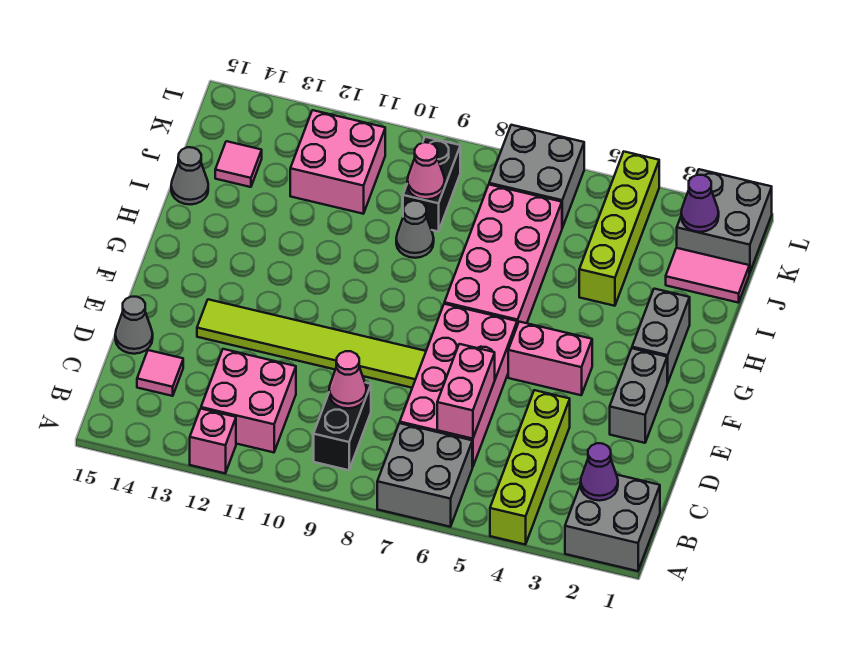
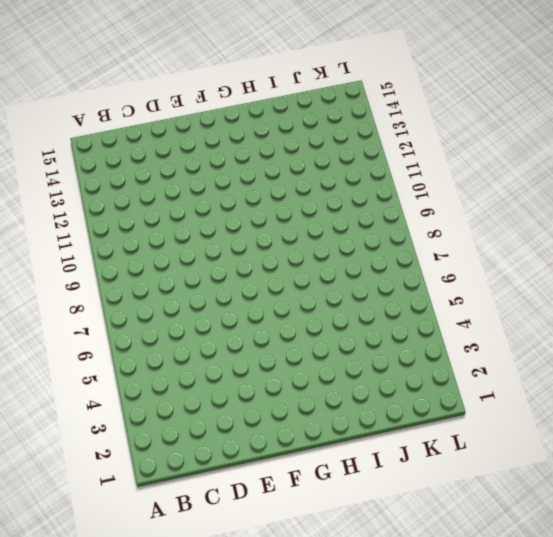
none -> grey brick A1:B2 level 1
none -> lime brick A4:D4 level 1
none -> grey brick A6:B7 level 1

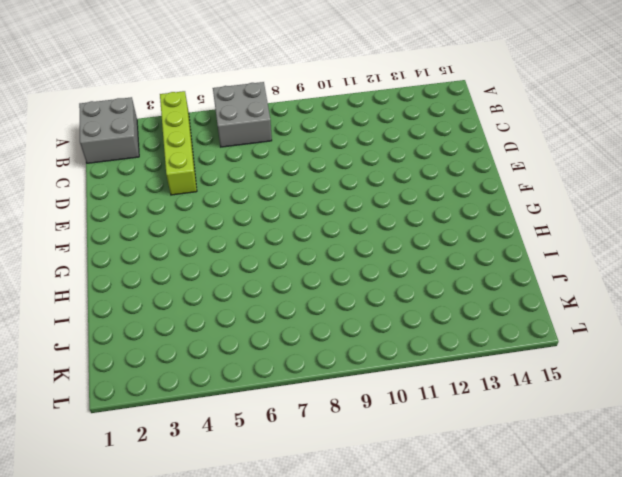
none -> pink brick A12 level 1
none -> black brick B9:C9 level 1
none -> pink brick B11:C12 level 1

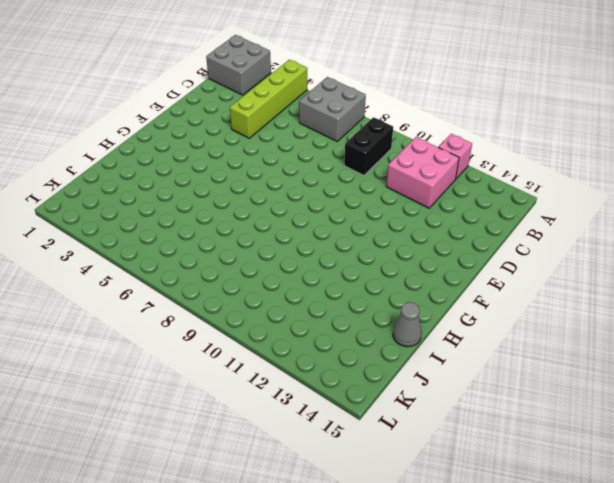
none -> pink brick C6:F7 level 1
none -> pink tile C14 level 1
none -> grey cone D15 level 1

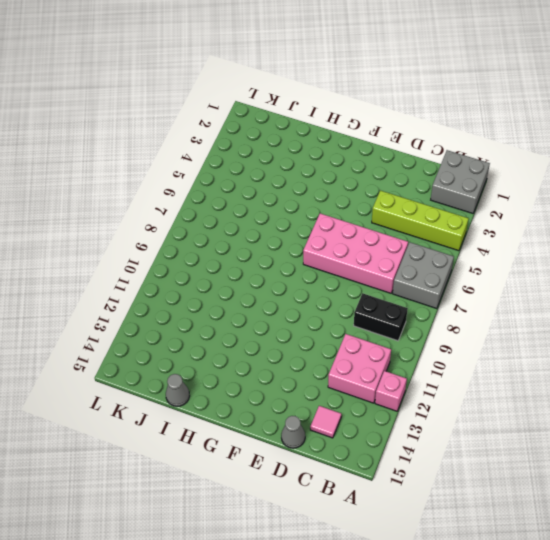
none -> grey brick E2:F2 level 1
none -> lime tile E8:E13 level 1
none -> pink brick F4:F5 level 1

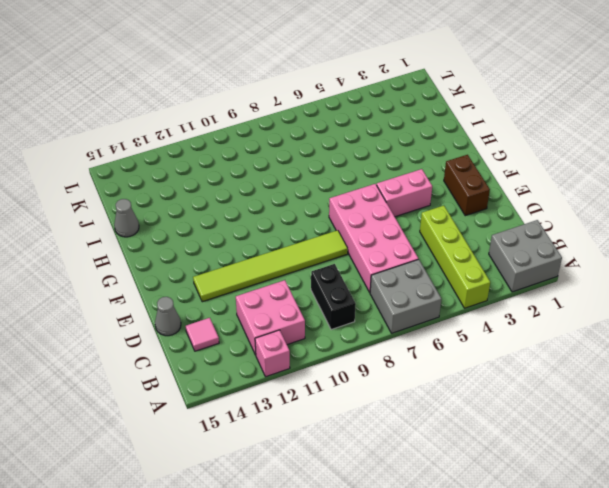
brown brick E2:F2 level 1 -> grey brick E2:F2 level 1
none -> grey brick G2:H2 level 1
none -> pink brick G6:J7 level 1
none -> lime brick I4:L4 level 1

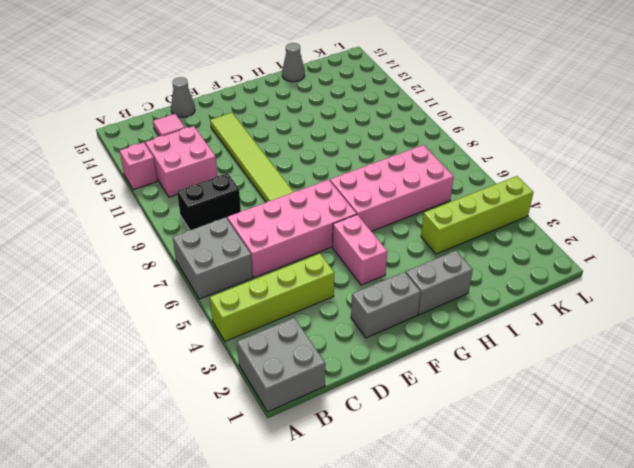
none -> grey cone I9 level 1
none -> pink tile J1:J2 level 1
none -> black brick J9:K9 level 1

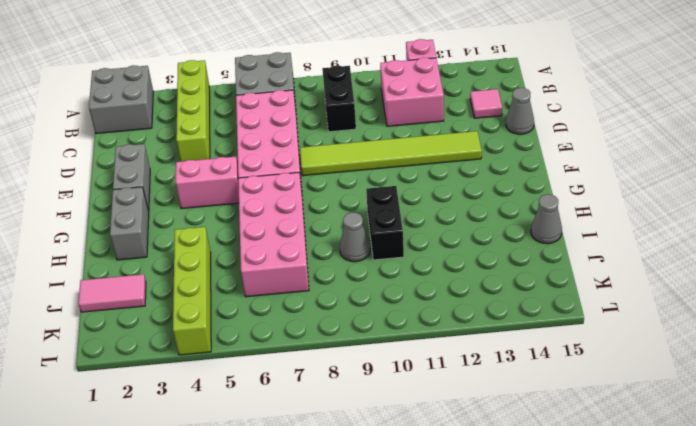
black brick H10:I10 level 1 -> black brick J9:K9 level 1
none -> pink brick J11:K12 level 1
none -> pink tile J14 level 1
none -> grey brick K1:L2 level 1

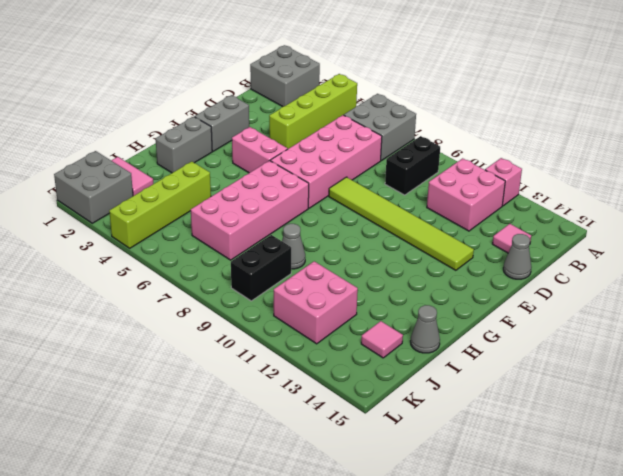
none -> grey brick K6:L7 level 1
none -> purple cone B2 level 2
none -> pink brick C6:D6 level 2

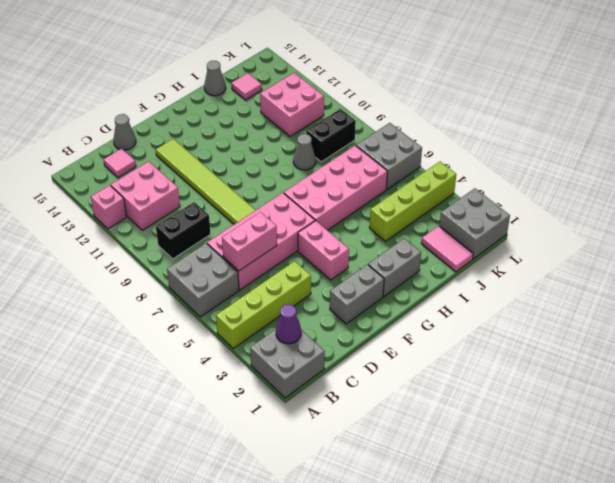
none -> pink cone C9 level 2
none -> pink cone J9 level 2
none -> purple cone K2 level 2

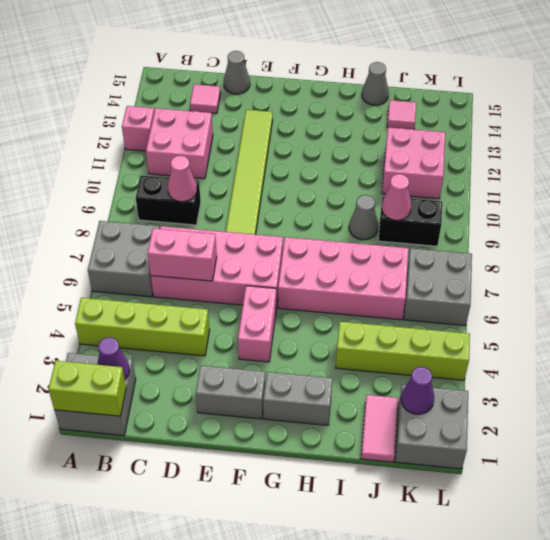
lime brick A1:B1 level 2 -> none

